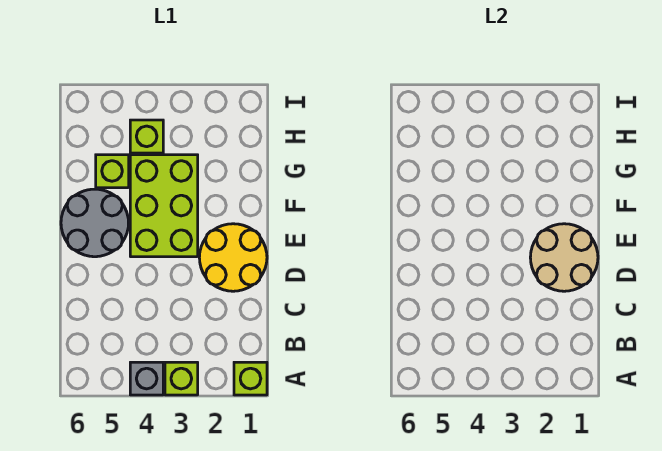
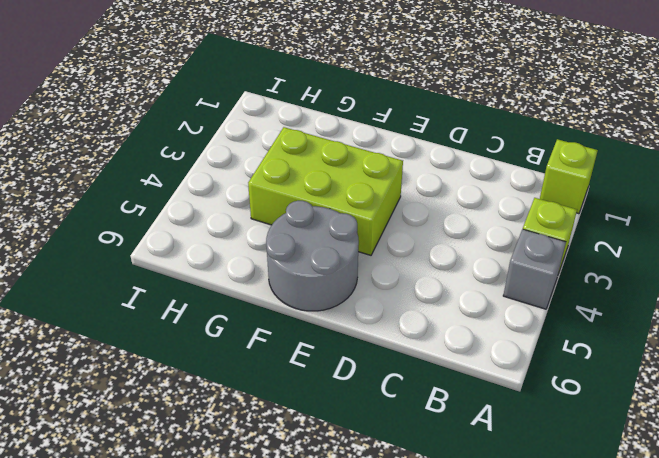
none -> yellow round brick D1:E2 level 1
none -> lime brick G5 level 1

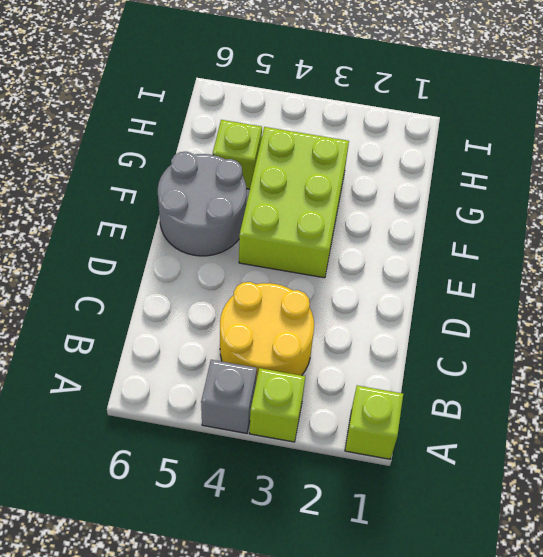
yellow round brick B3:C4 level 1 -> yellow round brick D1:E2 level 1
none -> lime brick H4 level 1
none -> tan round brick D1:E2 level 2

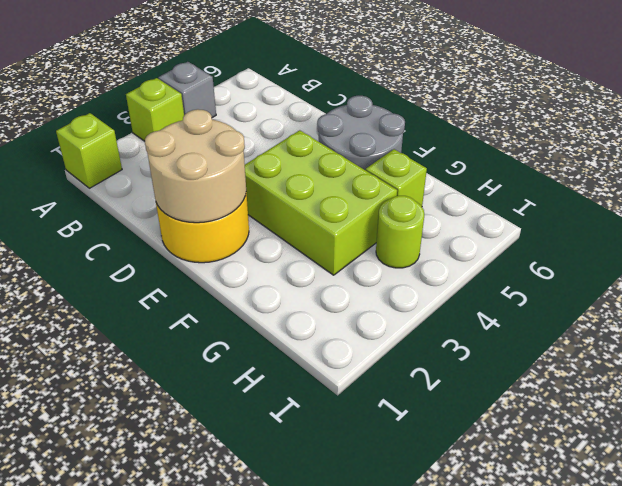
lime round brick H4 level 1 -> lime brick H4 level 1

